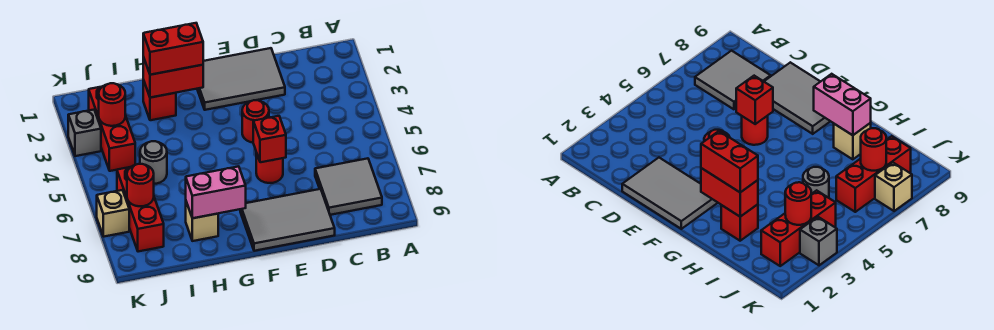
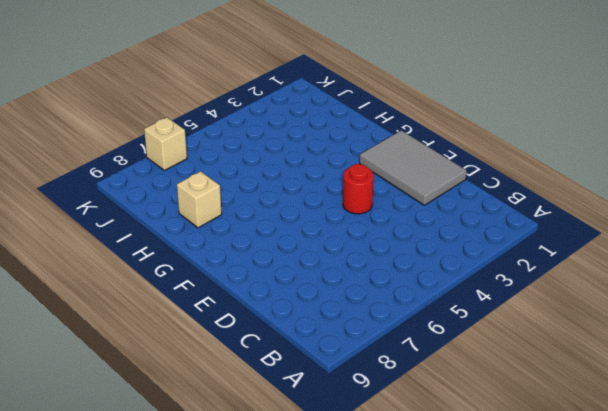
none -> grey tile B7:C8 level 1
none -> grey tile D8:F9 level 1
none -> red round brick E6 level 1

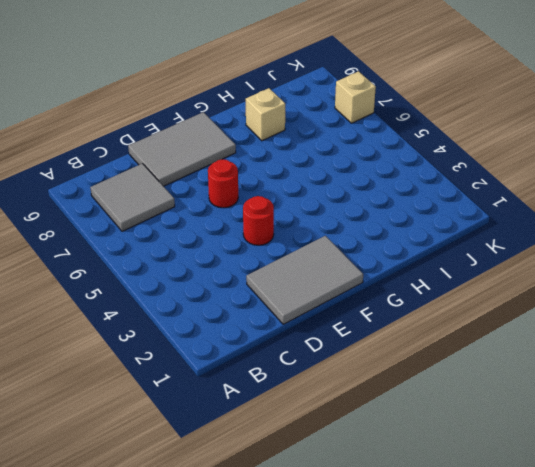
none -> red brick H2 level 1
none -> grey round brick I5 level 1
none -> red brick J2:J4 level 1

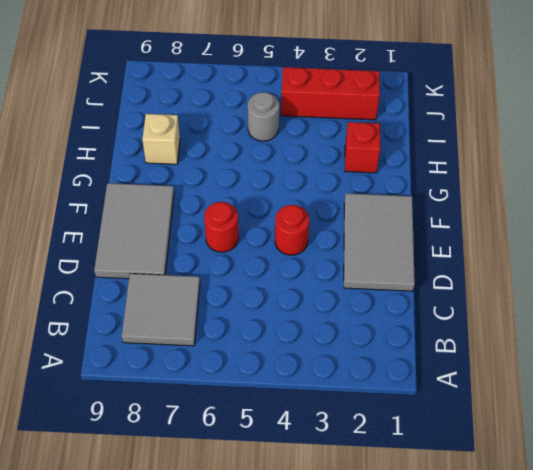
none -> red brick J6:J8 level 1
none -> grey brick K3 level 1
none -> tan brick K7 level 1

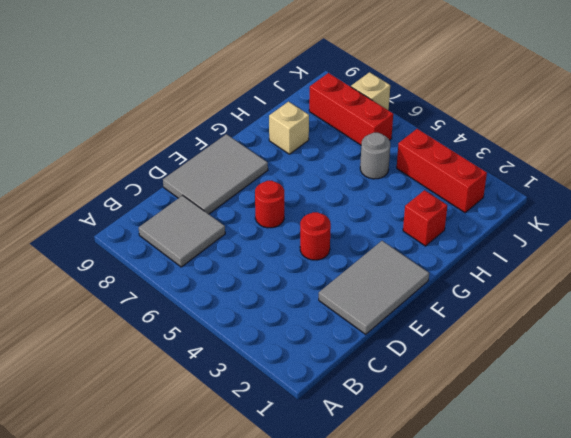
none -> grey brick K3 level 1
none -> red brick E6 level 2
none -> red brick G2:H2 level 2

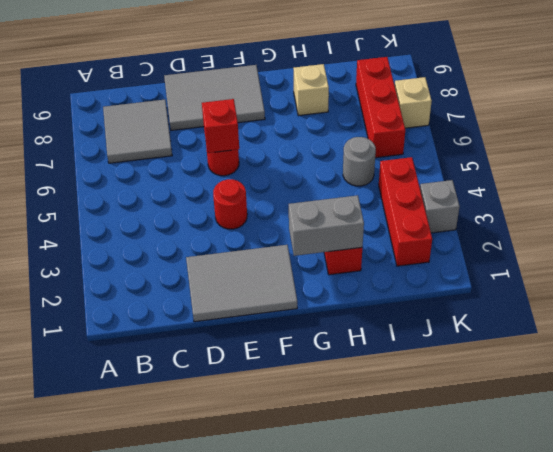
grey brick G2:H2 level 2 -> red brick G2:H2 level 2
none -> pink brick G8:H8 level 2
none -> red round brick J3 level 2
none -> red round brick J7 level 2

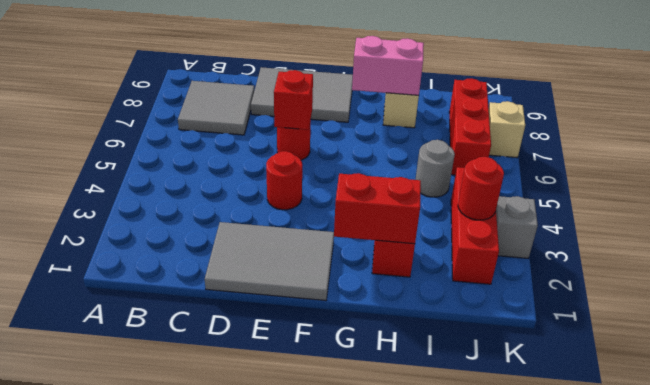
none -> red round brick J7 level 2
none -> red brick G2:H2 level 3

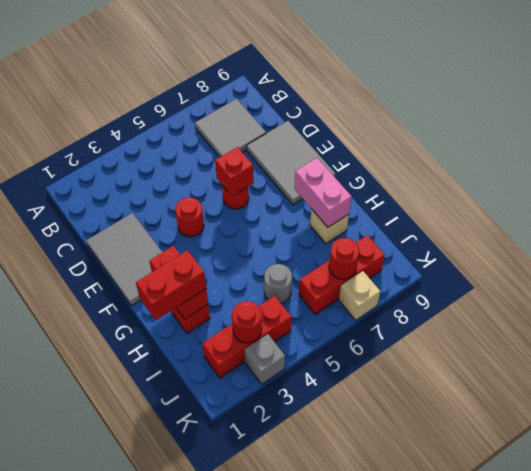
red brick H1:H2 level 3 -> red brick G2:H2 level 3

